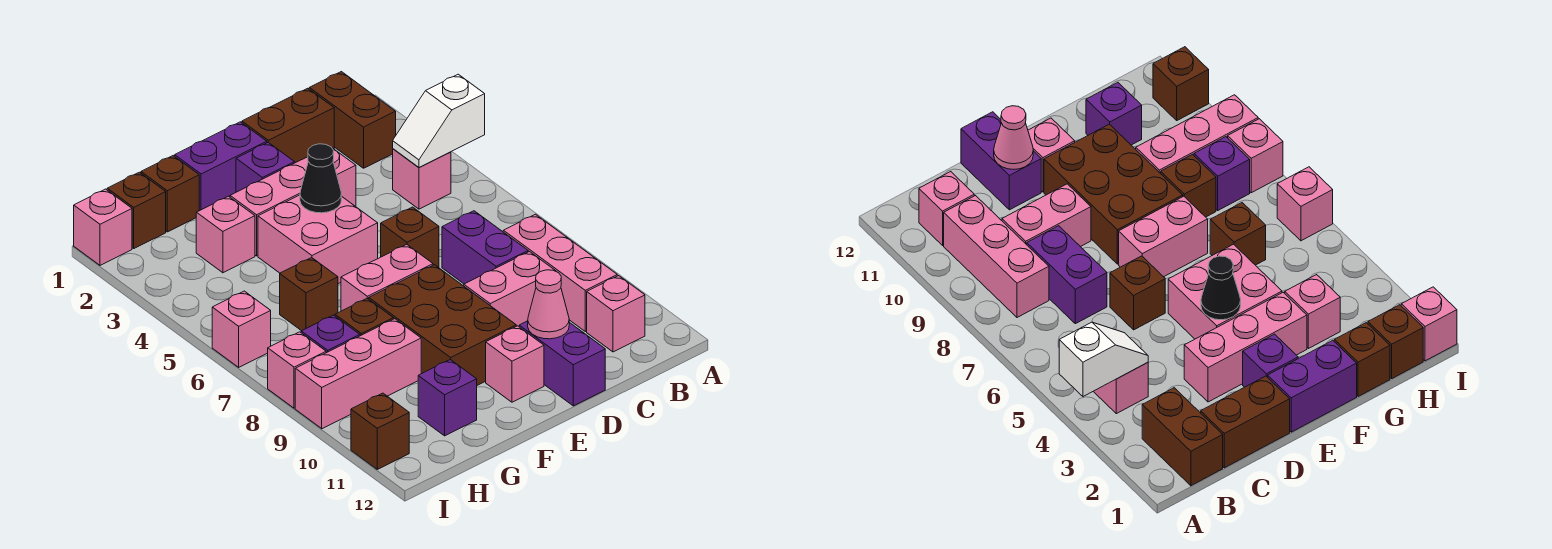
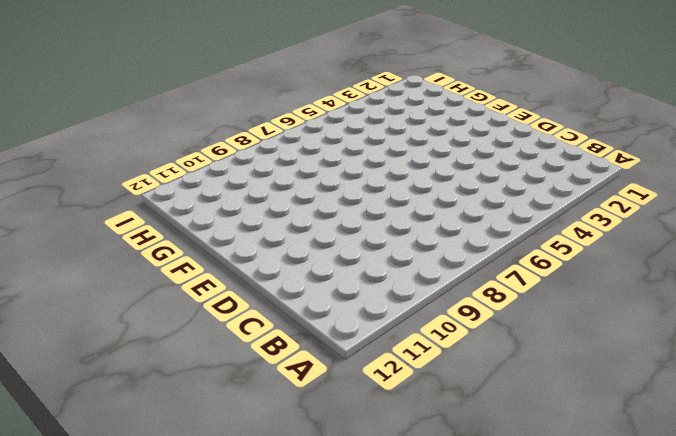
none -> brown brick B1:B2 level 1
none -> pink brick B4 level 1
none -> pink brick B8:B10 level 1
none -> pink brick B11 level 1

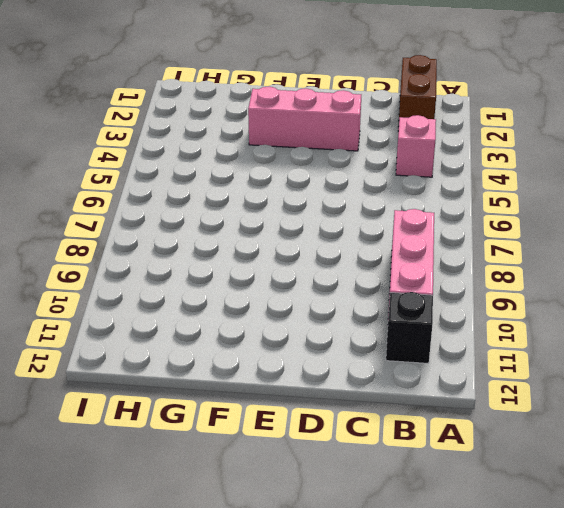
black brick B11 level 1 -> pink brick B11 level 1
none -> brown brick C1:D1 level 1
none -> purple brick C7:C8 level 1
none -> pink brick C9:D9 level 1
none -> brown brick D6 level 1

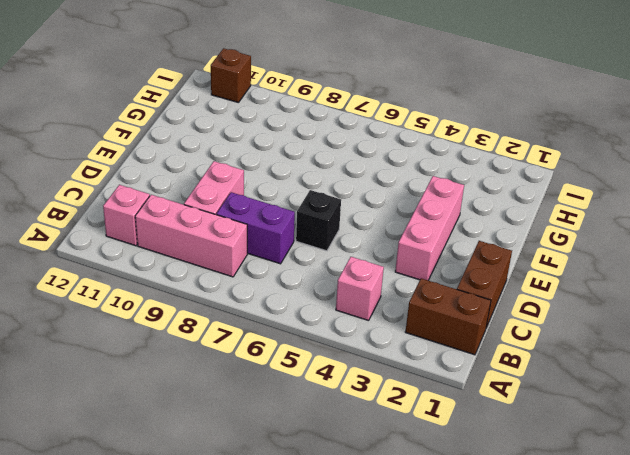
black brick D6 level 1 -> brown brick D6 level 1
none -> purple brick D11:D12 level 1
none -> purple brick E1:F1 level 1
none -> purple brick E2 level 1
none -> pink brick E4:F5 level 1

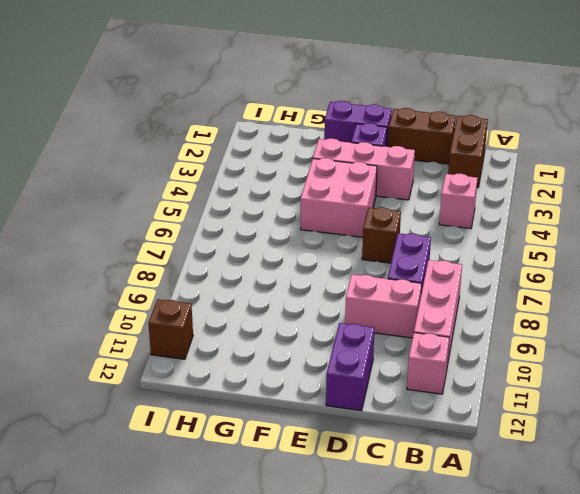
none -> pink brick E7:F7 level 1
none -> brown brick E8:F10 level 1
none -> pink brick E11 level 1
none -> brown brick G1 level 1

